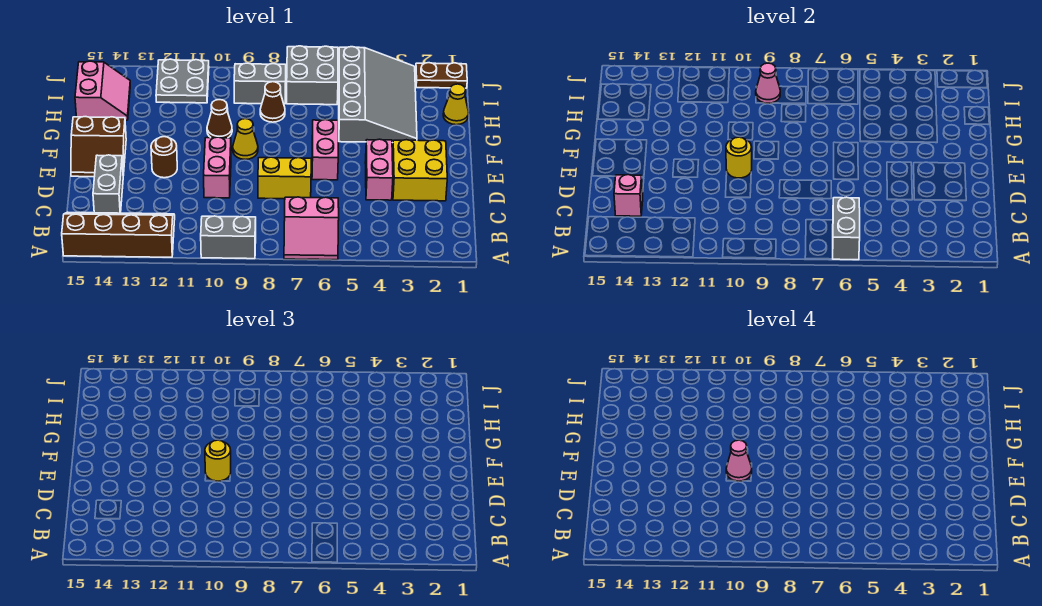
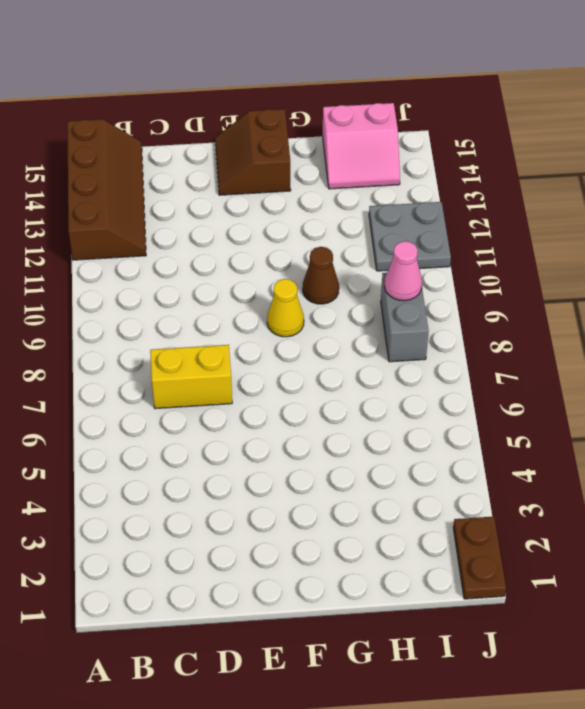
yellow brick C7:D7 level 1 -> yellow brick D7:D8 level 1
none -> pink slope A6:B7 level 1 top B
none -> grey brick A9:A10 level 1
none -> grey brick C14:D14 level 1

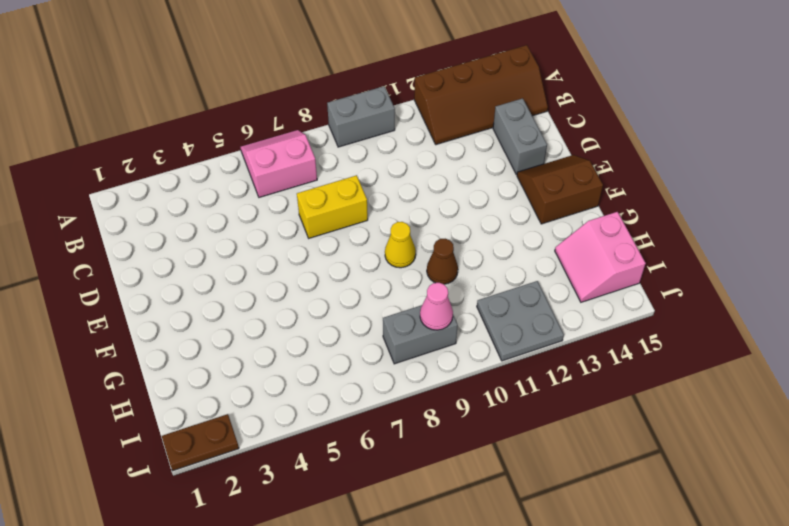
none -> yellow brick D2:E3 level 1
none -> pink brick D4:E4 level 1
none -> pink brick D10:E10 level 1

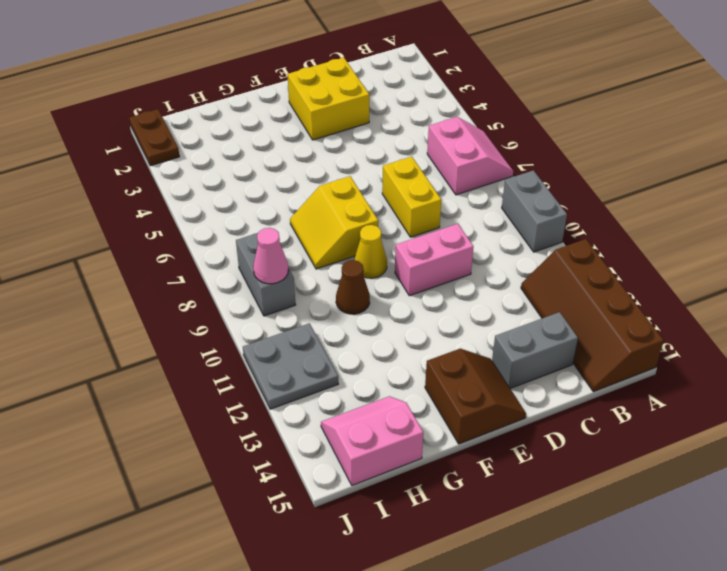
yellow slope F7:G8 level 1 top F -> none
none -> pink brick D4:E4 level 1
none -> pink brick E6:F6 level 1
none -> brown round brick E12 level 1

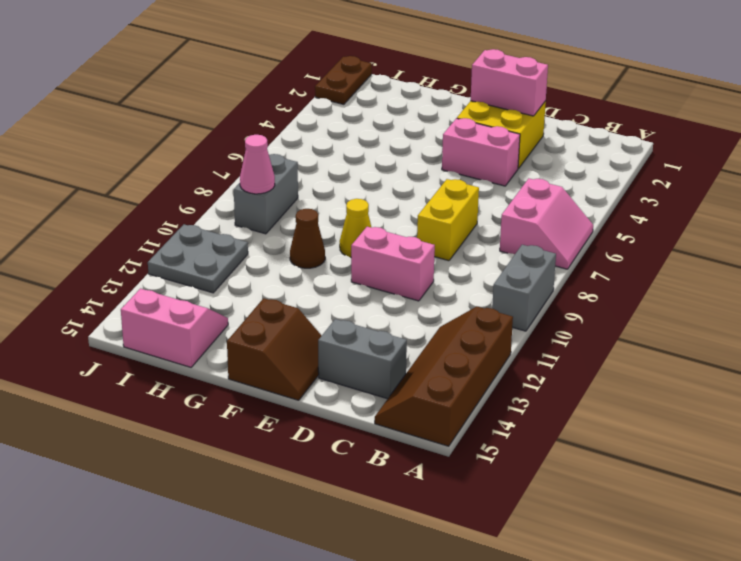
pink brick D2:E2 level 2 -> pink brick E6:F6 level 1
none -> brown round brick E12 level 1
none -> grey slope G3:J5 level 1 top 5
none -> yellow cone H1 level 1

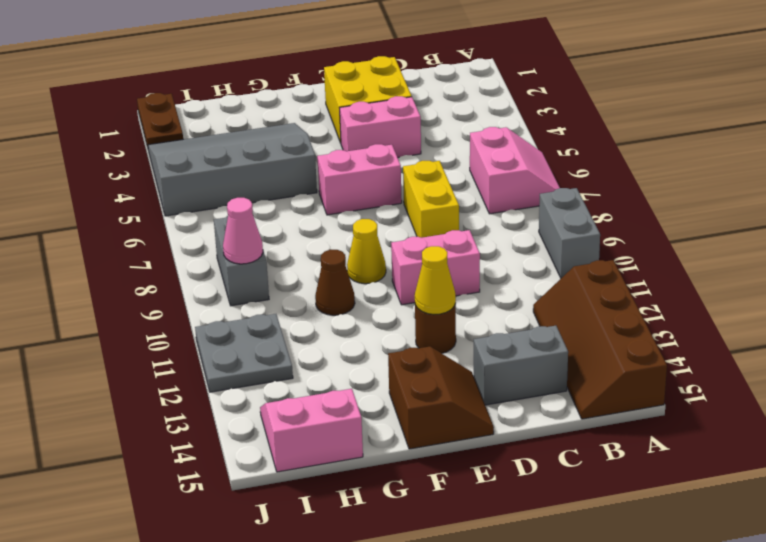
yellow cone E12 level 2 -> yellow cone H1 level 1
none -> brown cone H8 level 1
none -> grey brick I6:J7 level 1
none -> grey brick A6:B6 level 2

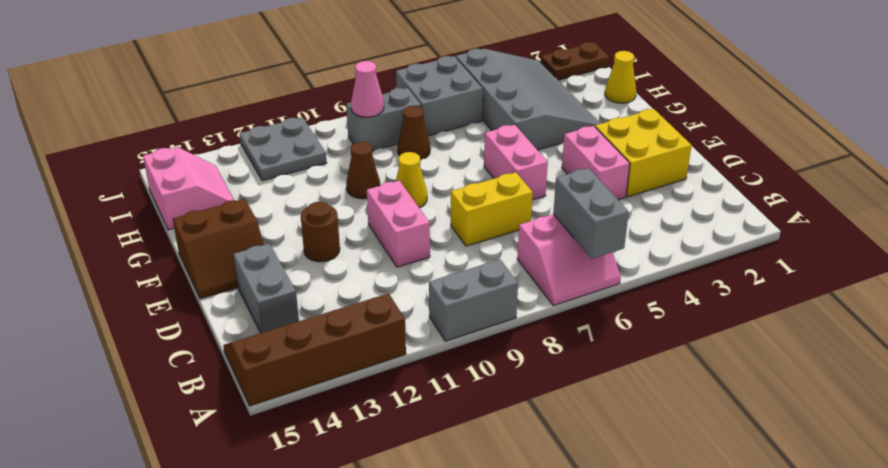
none -> pink brick C14 level 2
none -> yellow round brick E10 level 2
none -> yellow round brick E10 level 3

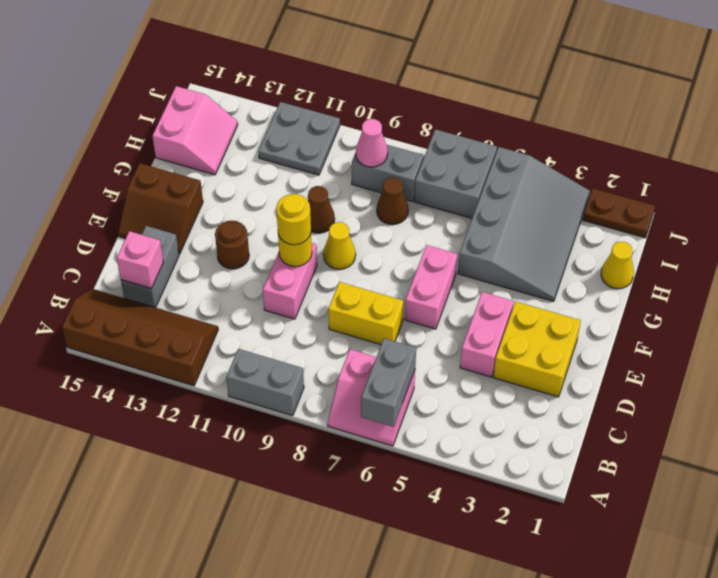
none -> pink cone E10 level 4

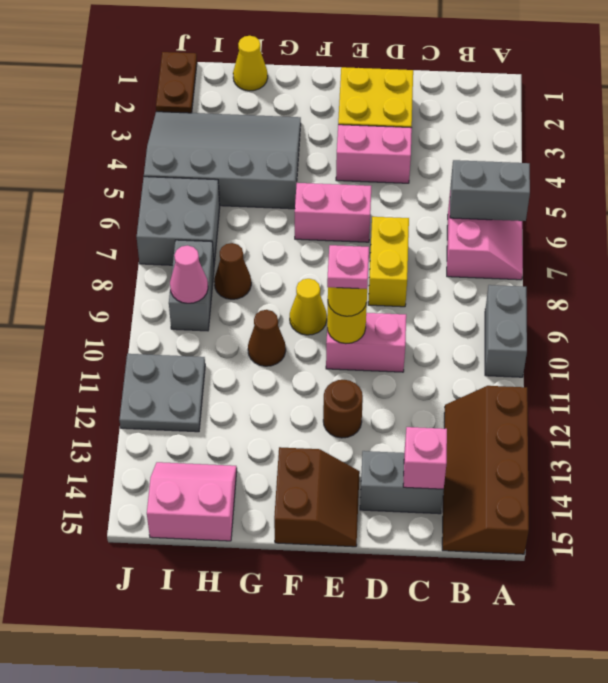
pink plate E10 level 4 -> pink cone E10 level 4

